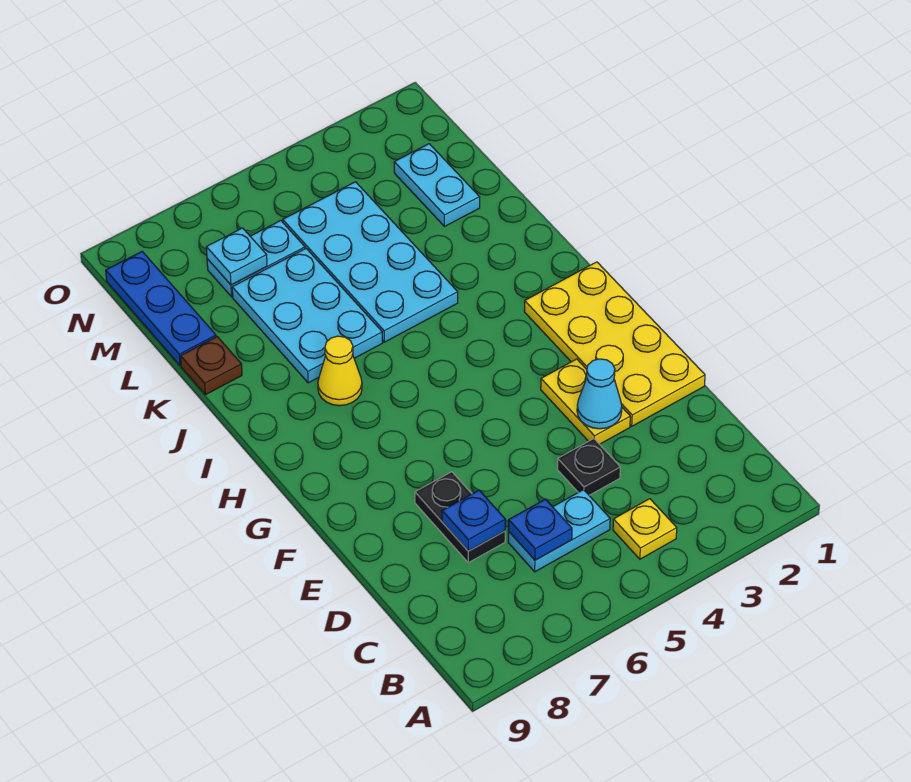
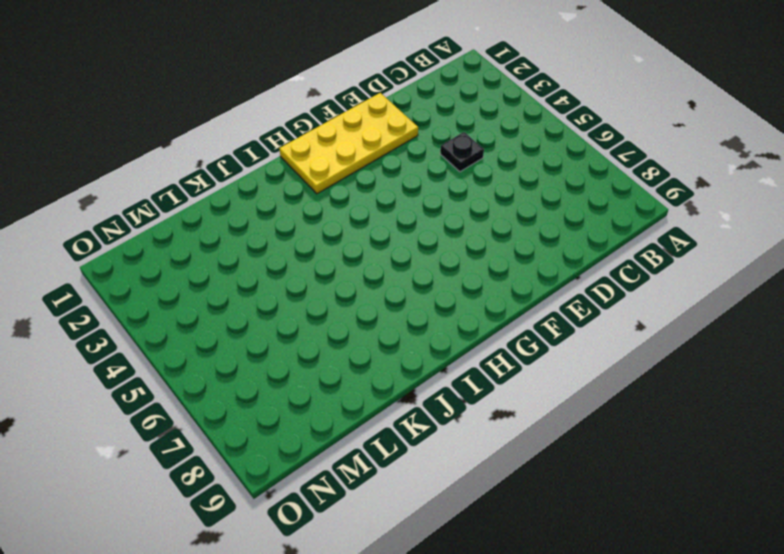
none -> yellow plate B4 level 1
none -> cyan plate C5:C6 level 1
none -> black plate D7:E7 level 1

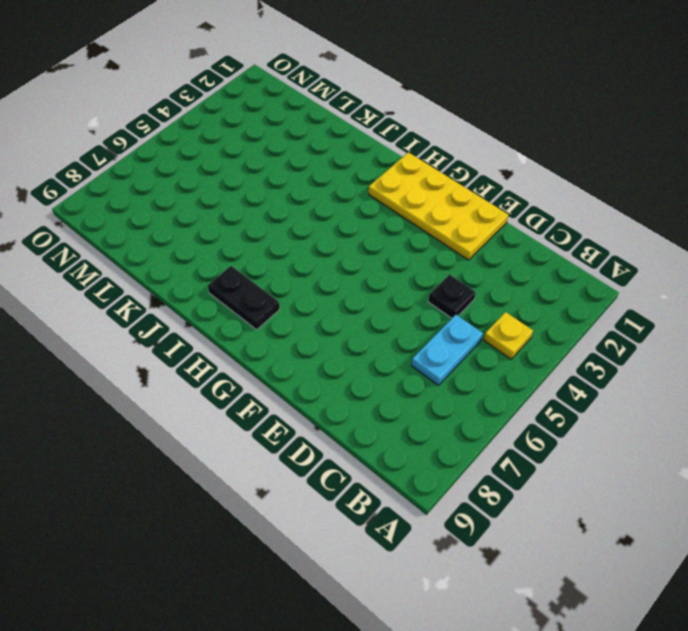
black plate H8:I8 level 1 -> black plate D7:E7 level 1
none -> yellow plate E3:F3 level 1
none -> yellow cone I7 level 1
none -> cyan plate J4:M5 level 1

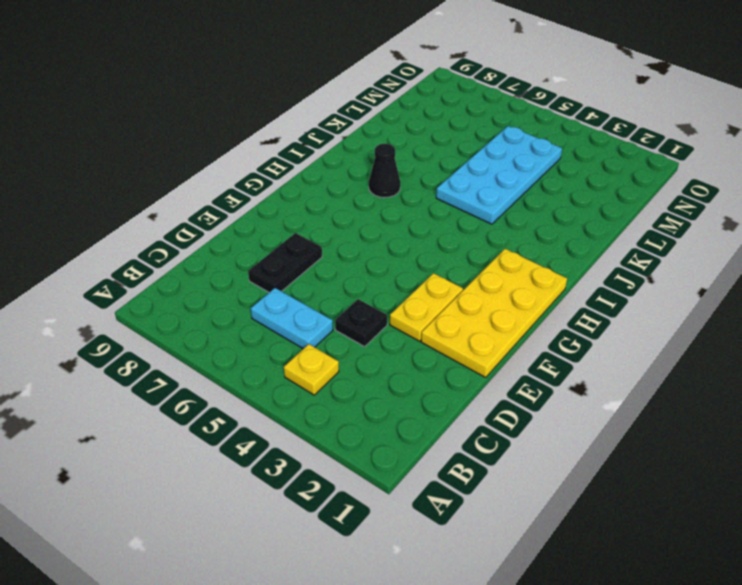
black cone I7 level 1 -> yellow cone I7 level 1
none -> cyan plate J6:L7 level 1
none -> brown plate K9 level 1
none -> cyan plate L2:M2 level 1

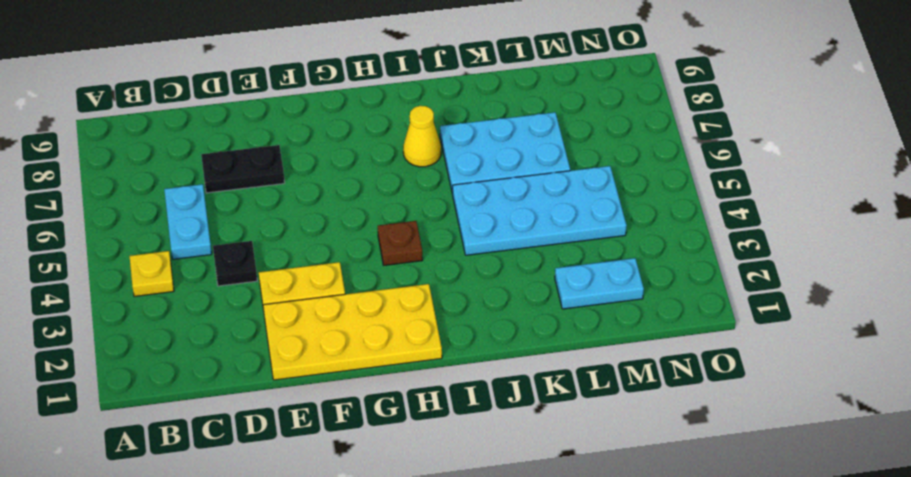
brown plate H4 level 1 -> brown plate K9 level 1
none -> blue plate L9:N9 level 1
none -> cyan plate M6:M7 level 1
none -> blue plate C6 level 2

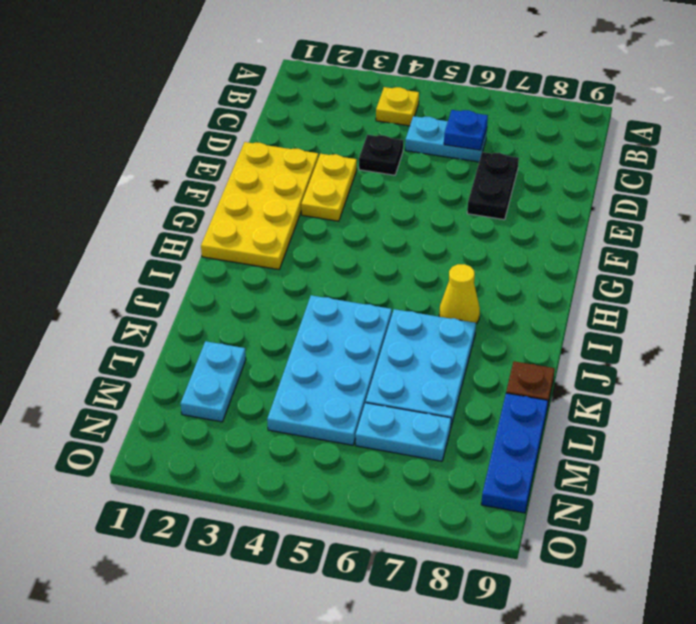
none -> blue plate D7 level 2
none -> cyan cone E3 level 2
none -> cyan plate M7 level 2

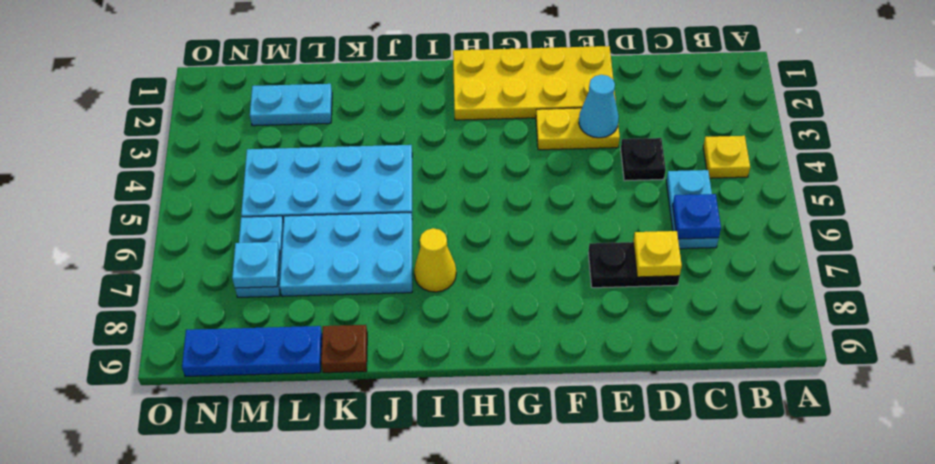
yellow plate D7 level 2 -> blue plate D7 level 2

